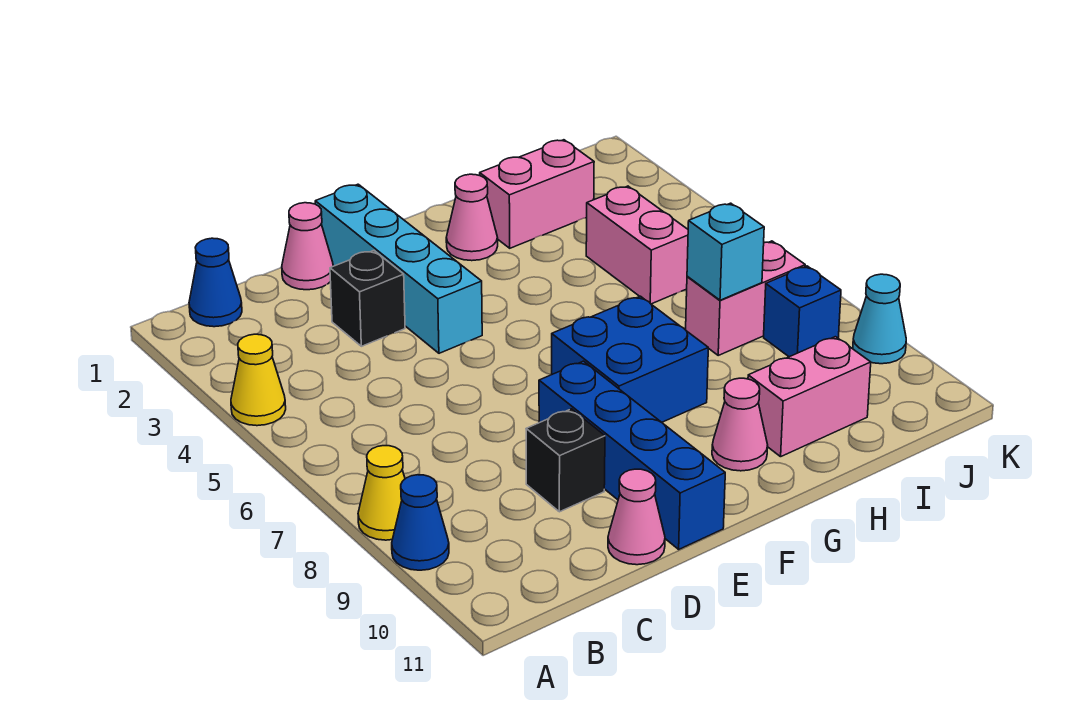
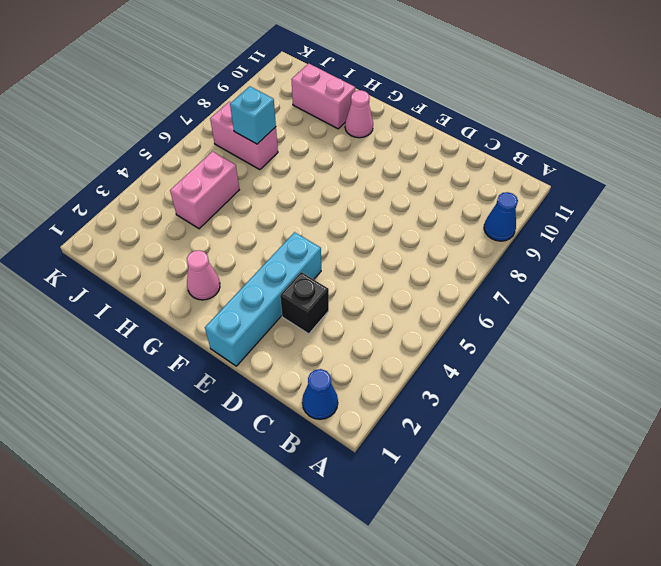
none -> yellow cone A4 level 1
none -> yellow cone A8 level 1
none -> pink cone D1 level 1

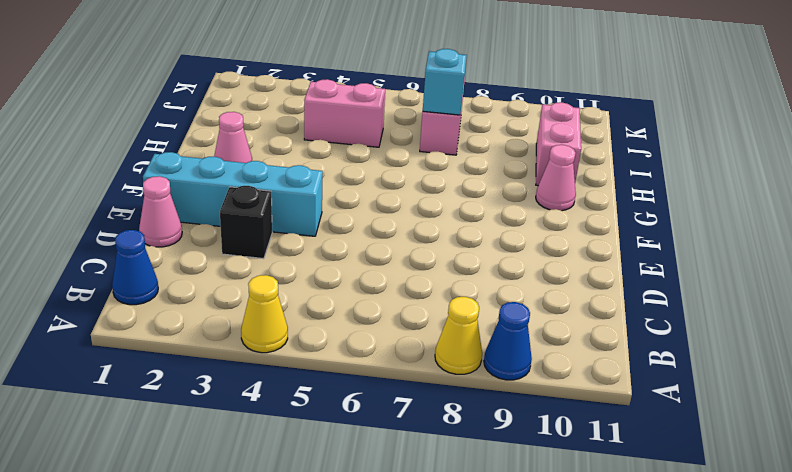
none -> black brick D9 level 1
none -> pink cone D11 level 1
none -> blue brick E8:E11 level 1

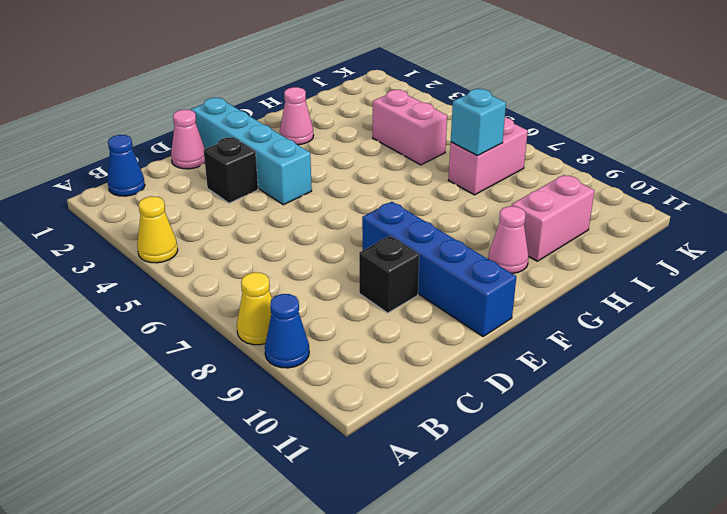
none -> pink cone D11 level 1
none -> blue brick F7:G8 level 1
none -> pink brick H2:I2 level 1

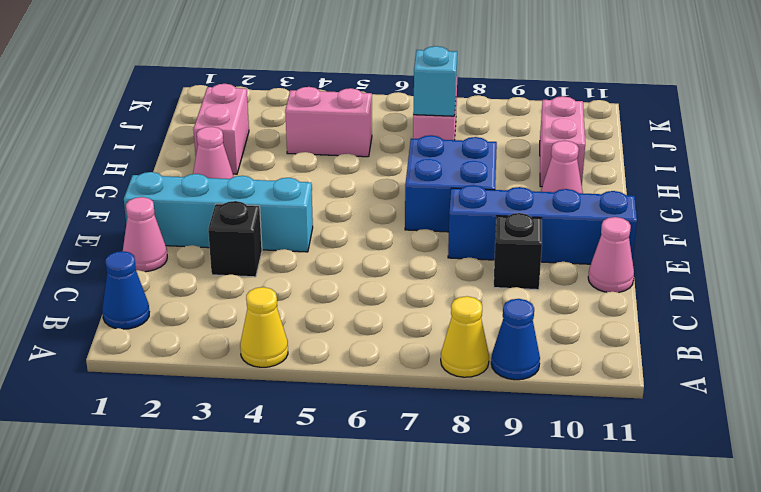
none -> blue brick J8 level 1
none -> cyan cone K9 level 1

